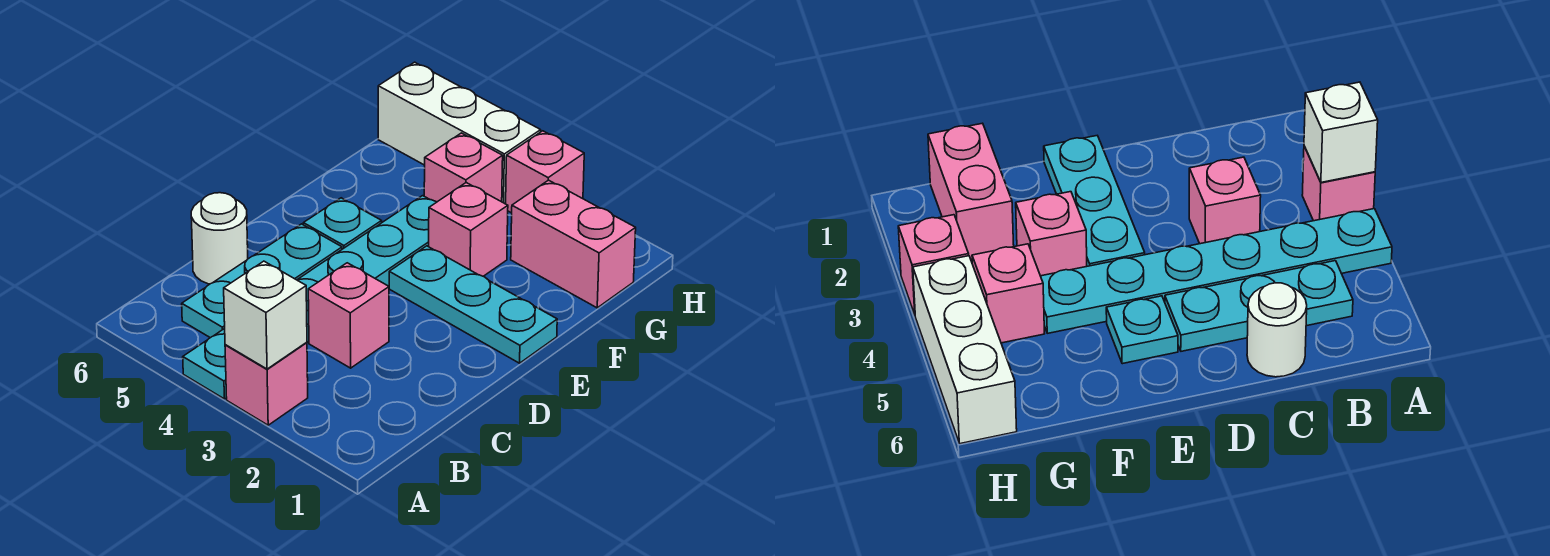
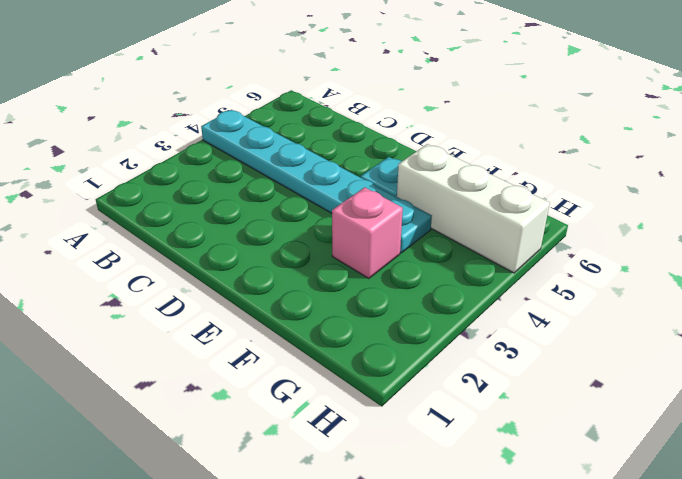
white brick F5:H5 level 1 -> white brick H4:H6 level 1
none -> pink brick A3 level 1
none -> cyan plate B5:D5 level 1
none -> pink brick C3 level 1

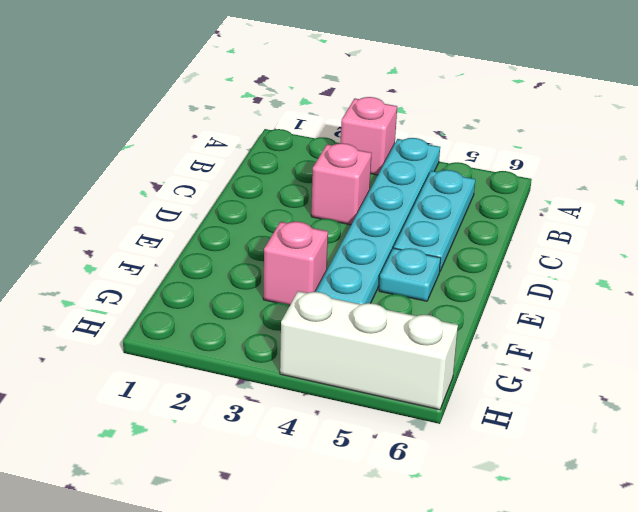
none -> white round brick C6 level 1
none -> cyan plate E1:E3 level 1
none -> pink brick G1:G2 level 1

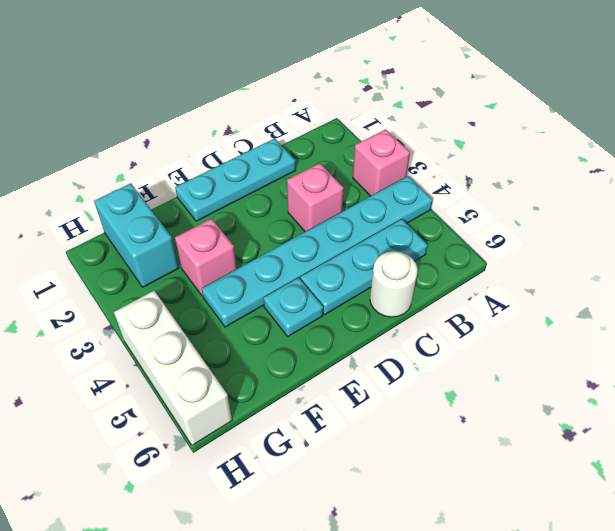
cyan plate C1:E1 level 1 -> cyan plate E1:E3 level 1
cyan brick G1:G2 level 1 -> pink brick G1:G2 level 1
none -> pink brick G4 level 1
none -> pink brick H3 level 1
none -> white brick A3 level 2

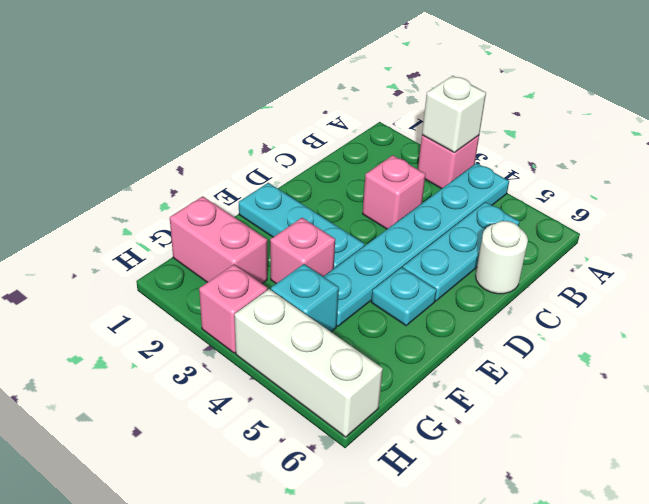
cyan brick G4 level 1 -> pink brick G4 level 1

